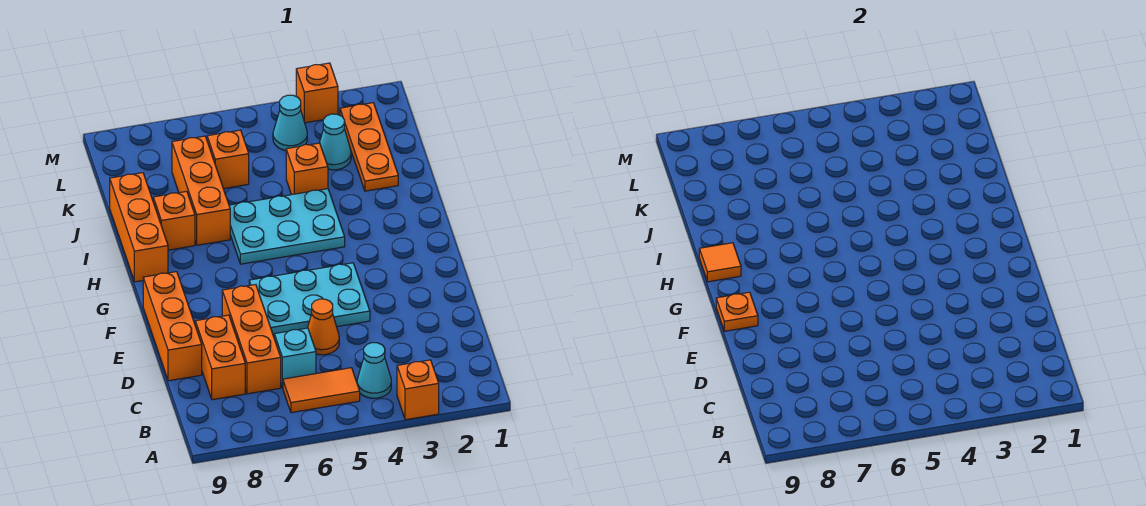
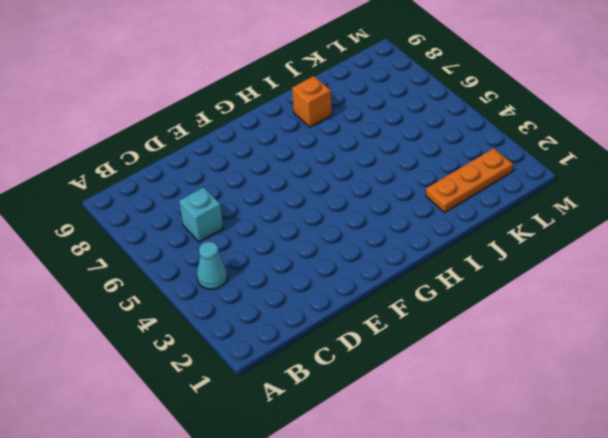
none -> orange brick A3 level 1
none -> orange tile B5:B6 level 1
none -> orange brick C7:E7 level 1

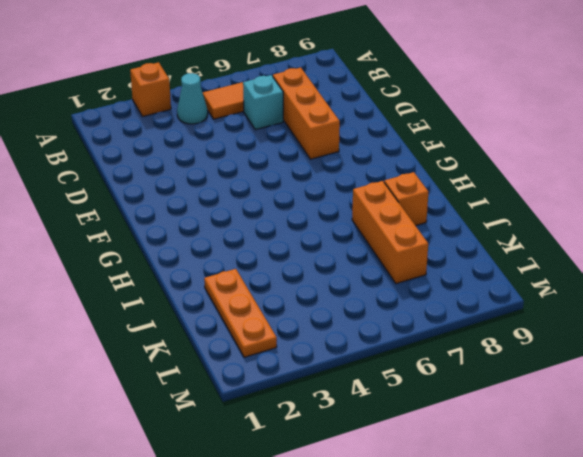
none -> orange brick C8:D8 level 1
none -> orange cone D5 level 1
none -> orange brick D9:F9 level 1

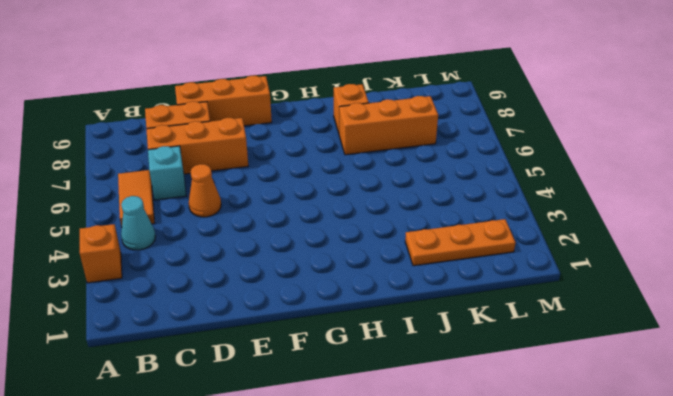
none -> cyan plate E4:F6 level 1
none -> cyan plate H4:I6 level 1
none -> orange brick H9:J9 level 1

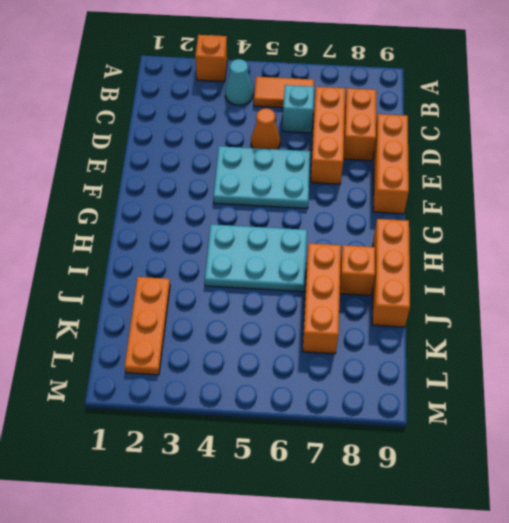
none -> orange brick J4 level 1
none -> cyan cone K3 level 1
none -> orange brick K6 level 1

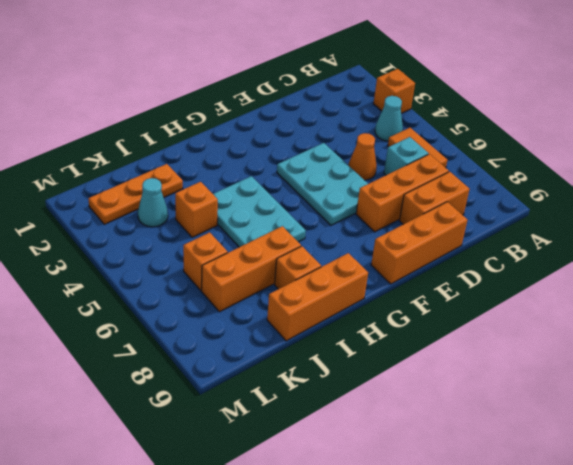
none -> cyan cone L4 level 1
none -> orange brick M3 level 1
none -> orange plate F9 level 2

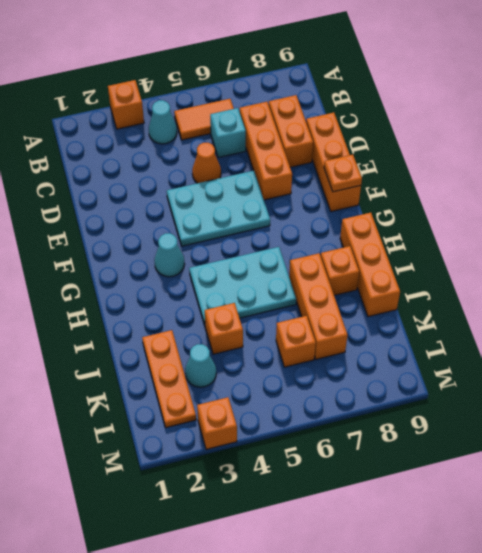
cyan cone G3 level 1 -> cyan cone L4 level 1
none -> orange tile H9 level 2

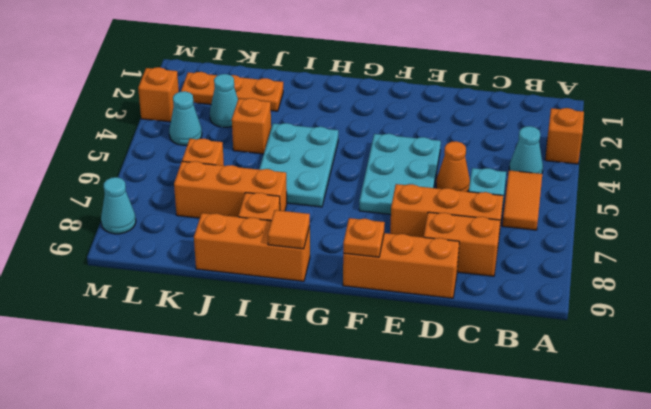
cyan cone M8 level 1 -> none

